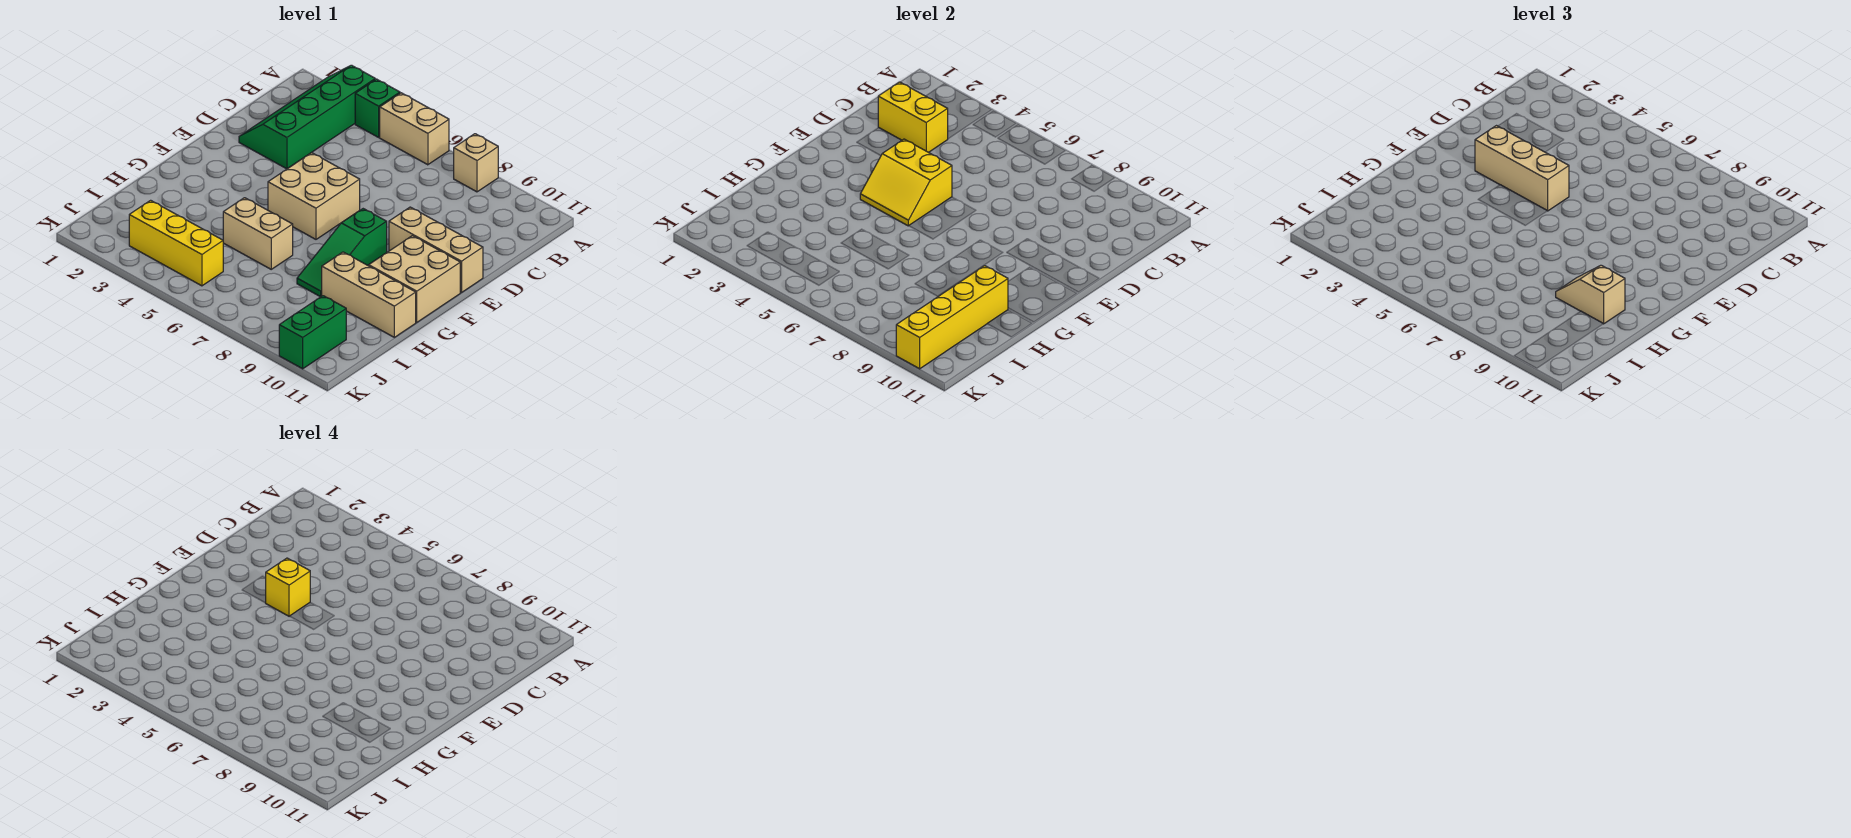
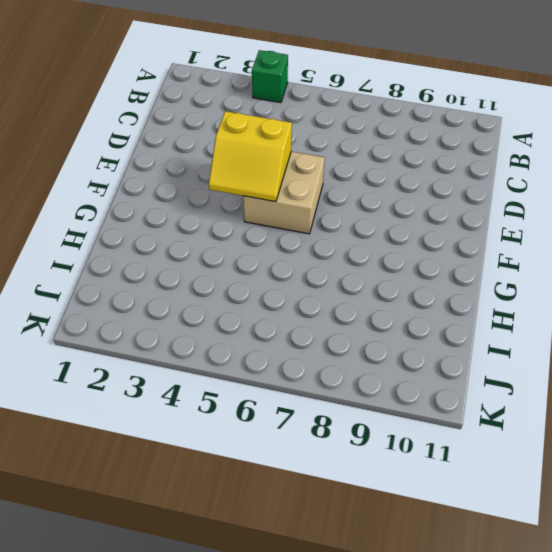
none -> green slope A2:D3 level 1 top 3
none -> tan brick A5:A6 level 1
none -> tan brick A8 level 1

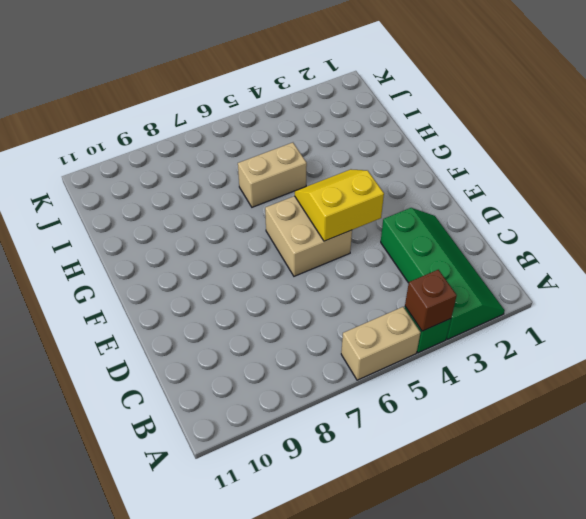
brown brick A4 level 2 -> none
none -> tan brick A8 level 1
none -> tan brick E9:E11 level 1
none -> green slope F8:H8 level 1 top F

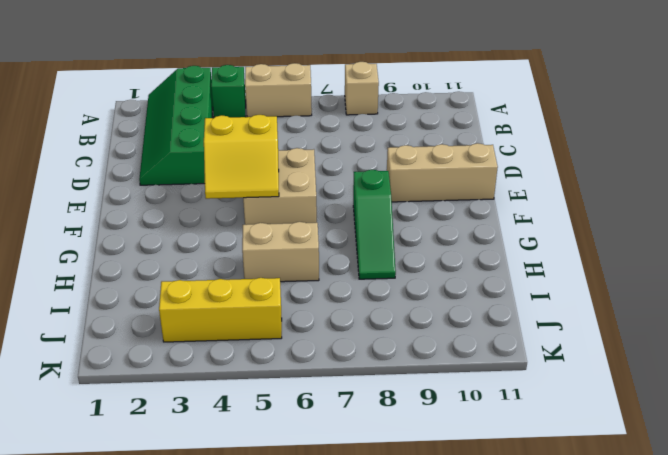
none -> tan brick F10:G11 level 1
none -> tan brick H9:H11 level 1
none -> green brick J10:K10 level 1

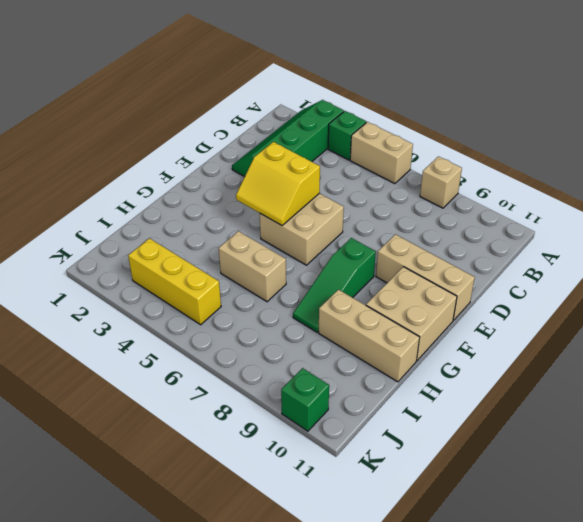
green brick K10 level 1 -> green brick J10:K10 level 1
none -> yellow brick C2:C3 level 2
none -> yellow brick H10:K10 level 2
none -> tan brick E3:E5 level 3

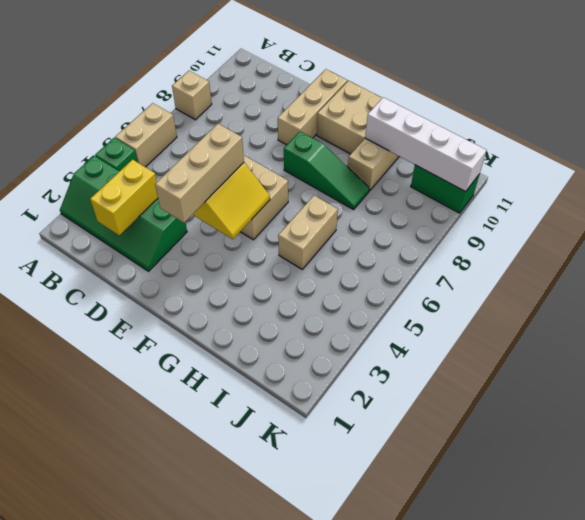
white brick H10:K10 level 2 -> yellow brick H10:K10 level 2
none -> yellow brick J3:J5 level 1
none -> tan slope H9:H10 level 3 top 10
none -> yellow brick E4 level 4

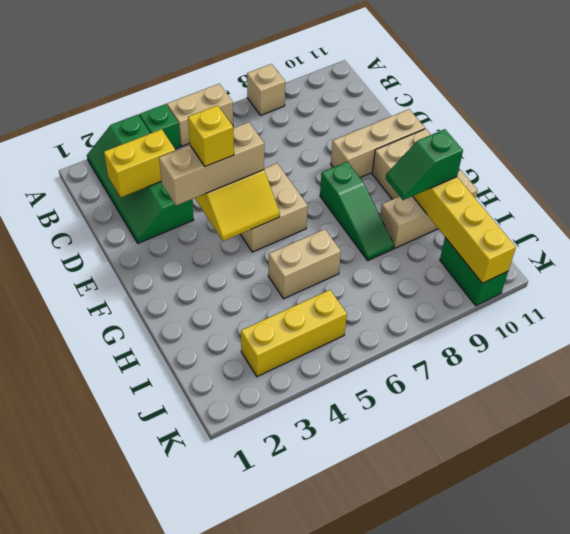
green slope H9:H10 level 3 top 10 -> tan slope H9:H10 level 3 top 10

